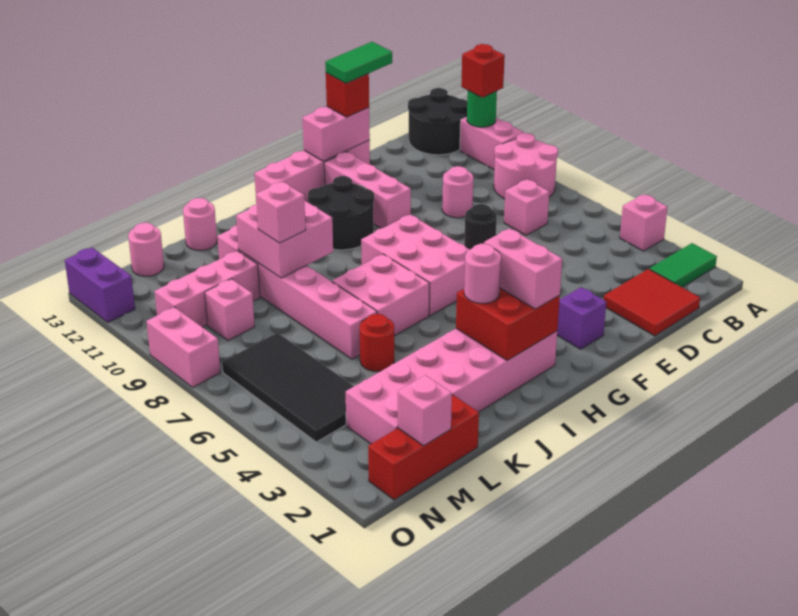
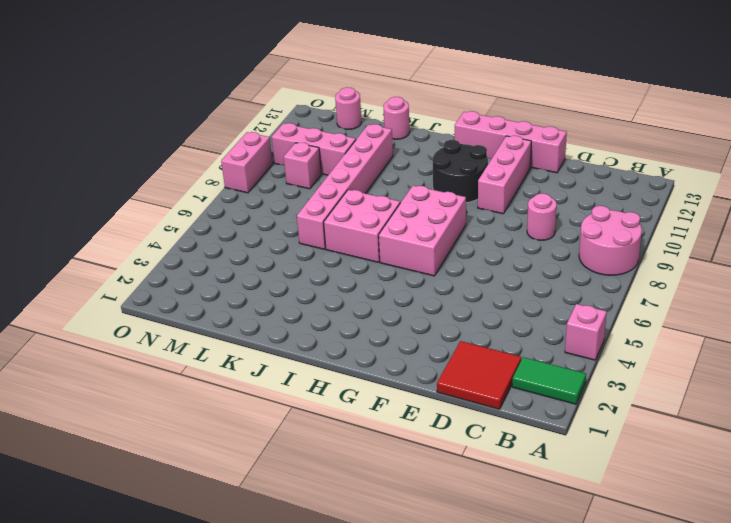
none -> pink brick A10:A11 level 1
none -> black round brick A12:B13 level 1
none -> pink brick C7 level 1
none -> black round brick E7 level 1

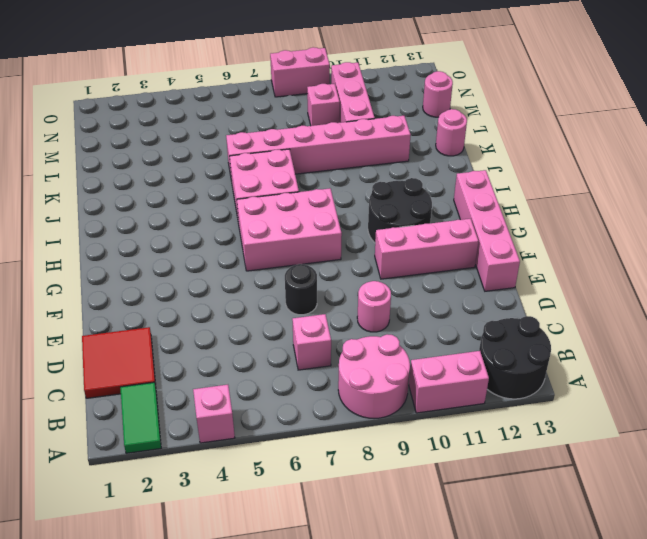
none -> purple brick F2 level 1
none -> pink brick H2:M3 level 1
none -> red round brick K5 level 1
none -> red brick L1:N1 level 1

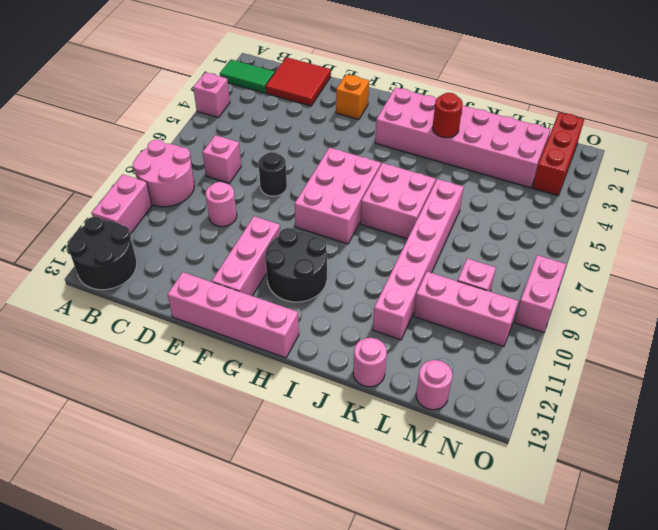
orange brick F2 level 1 -> purple brick F2 level 1
red round brick J3 level 2 -> red round brick K5 level 1
red brick N1:N3 level 1 -> red brick L1:N1 level 1
none -> black tile M4:N7 level 1
none -> purple brick O12:O13 level 1
none -> green round brick A11 level 2
none -> pink brick E13:F13 level 2

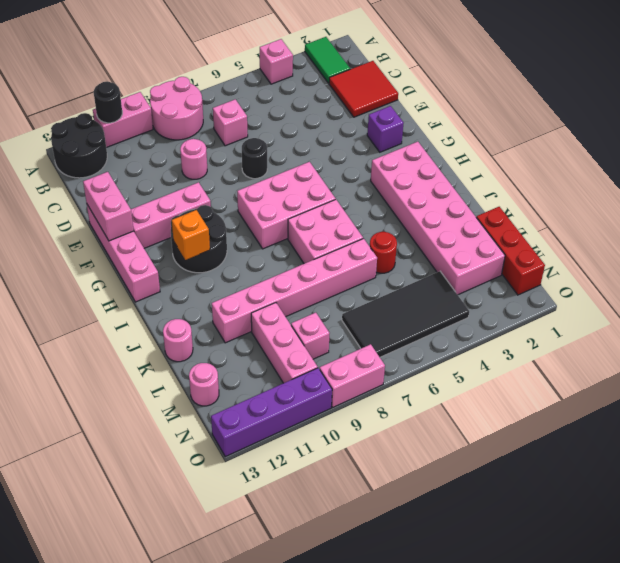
black round brick A11 level 2 -> green round brick A11 level 2
orange brick H11 level 2 -> none
purple brick O10:O13 level 1 -> purple brick O12:O13 level 1
none -> red brick H2:I3 level 2
none -> pink brick J9:K10 level 2
none -> pink brick M1 level 2
none -> red brick A11 level 3

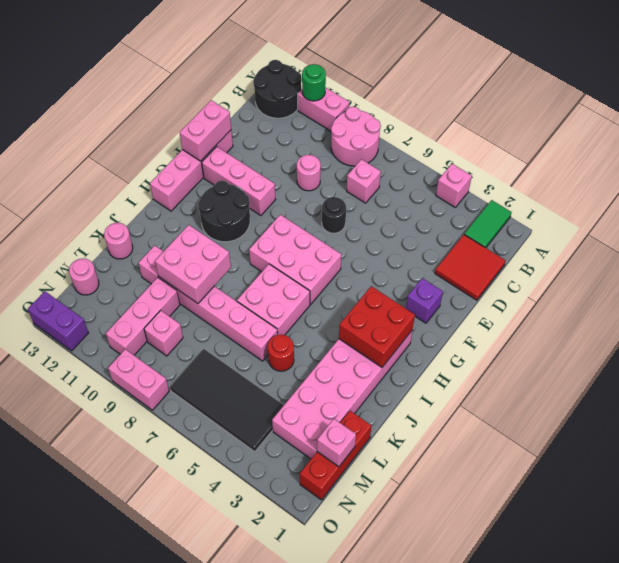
none -> red brick A11 level 3
none -> red brick E13 level 3
none -> pink brick H2:H3 level 3
none -> pink round brick I3 level 3

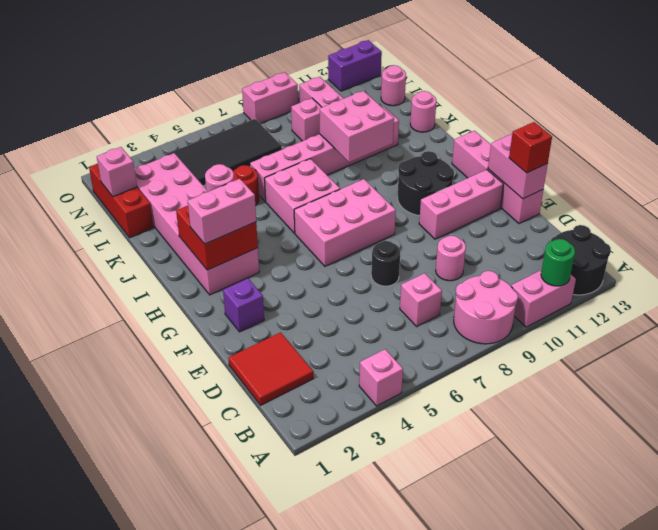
none -> green tile A2:B2 level 1
none -> red brick A11 level 3
none -> pink brick K9 level 3
none -> green tile D13:E13 level 4

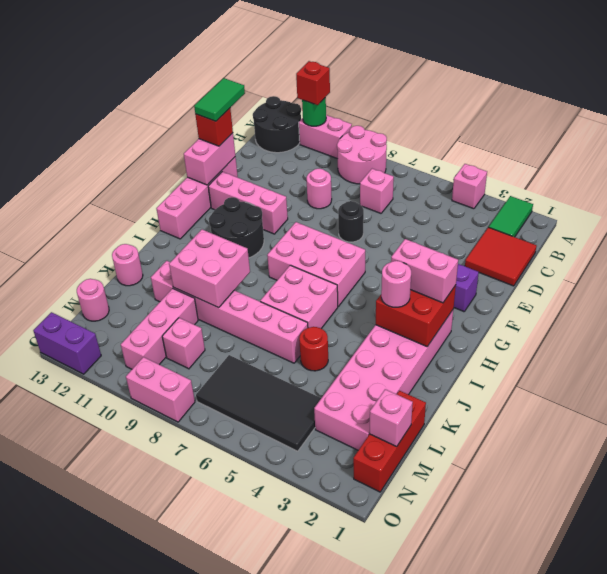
none -> pink brick K9 level 3

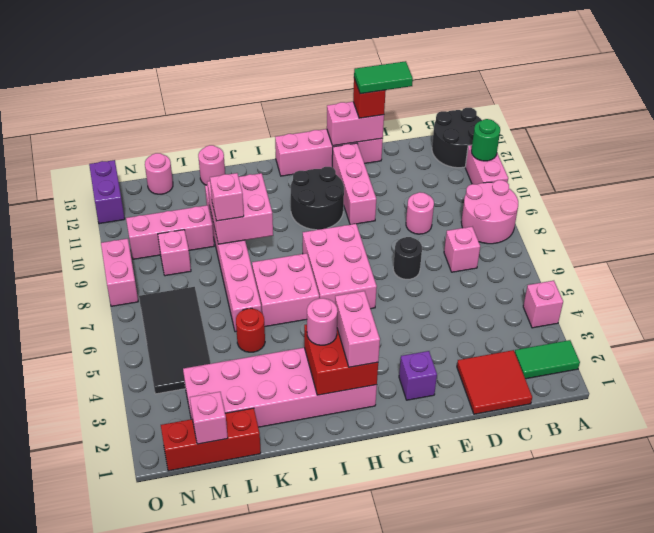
none -> red brick A11 level 3

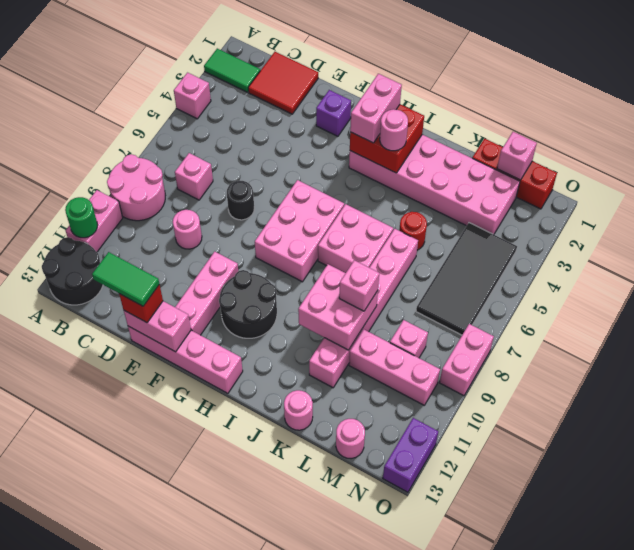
none -> red brick A11 level 3

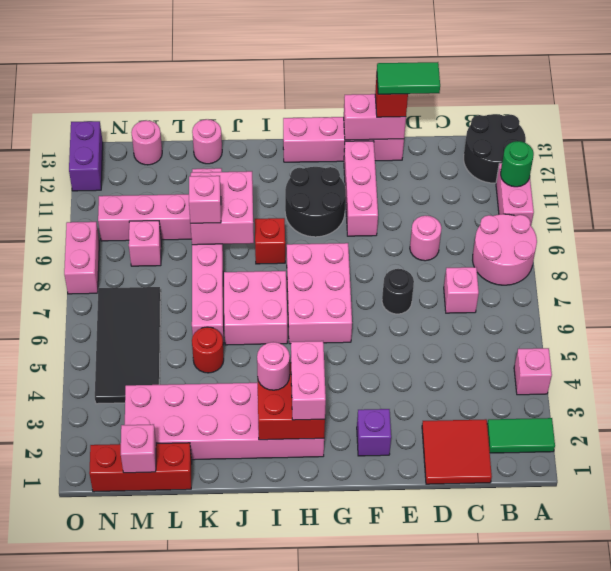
red brick I9 level 1 -> red brick A11 level 3

